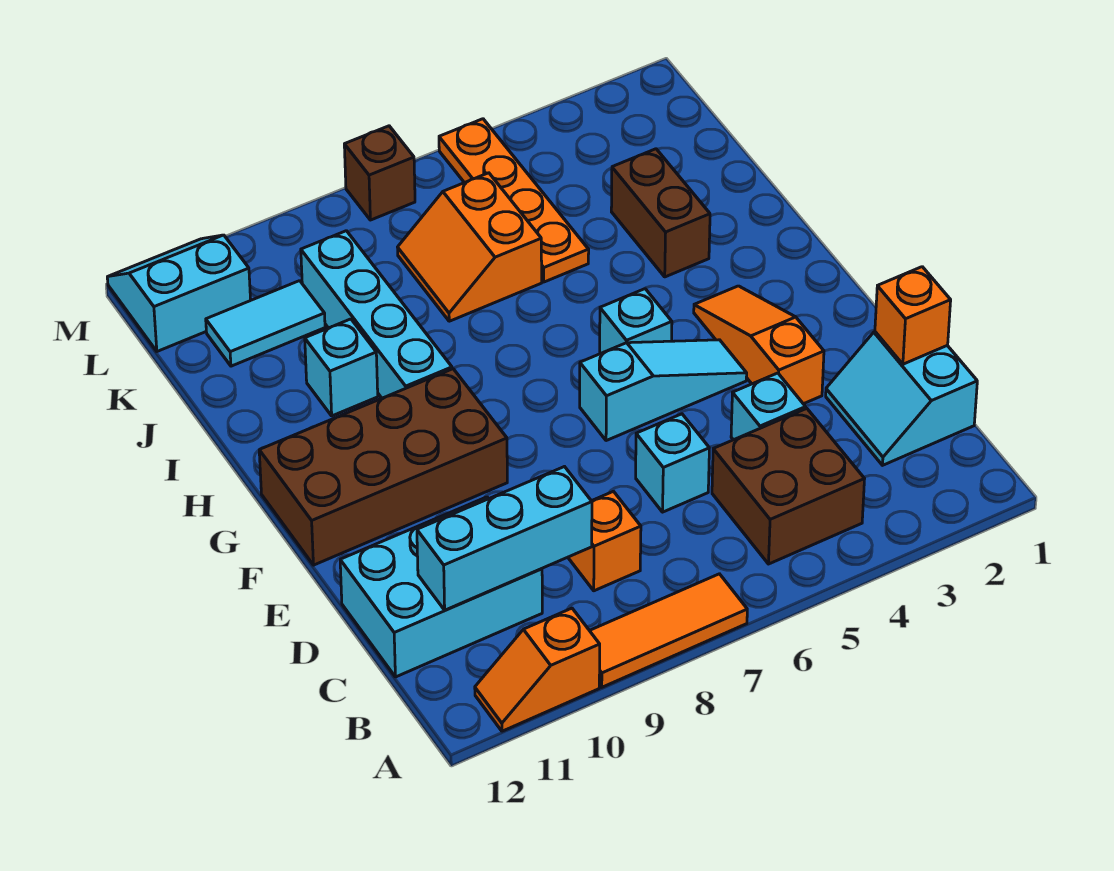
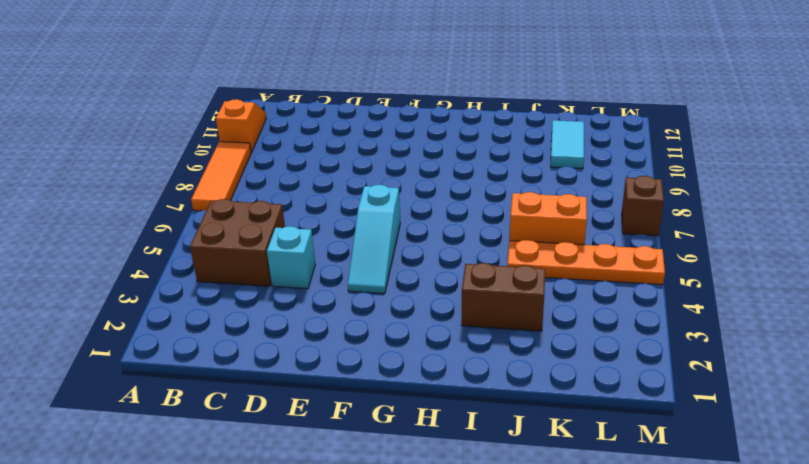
none -> cyan slope C1:D2 level 1 top 1
none -> orange brick C8 level 1
none -> cyan brick C10:D12 level 1

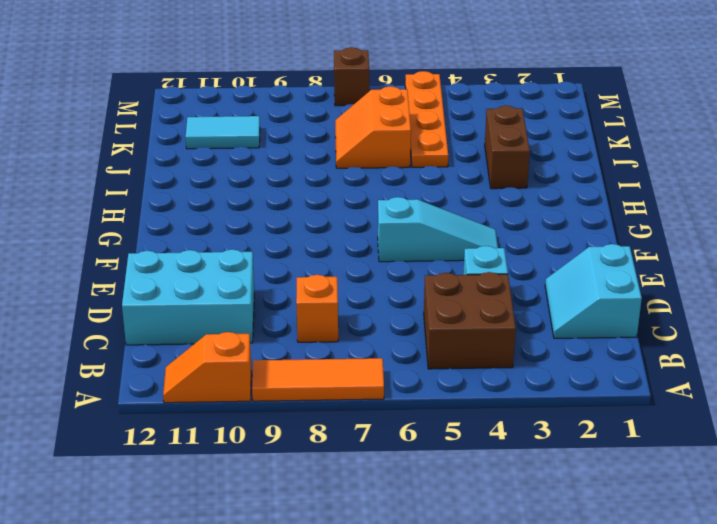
none -> cyan brick D6 level 1
none -> orange slope E3:G3 level 1 top E
none -> brown brick F9:G12 level 1

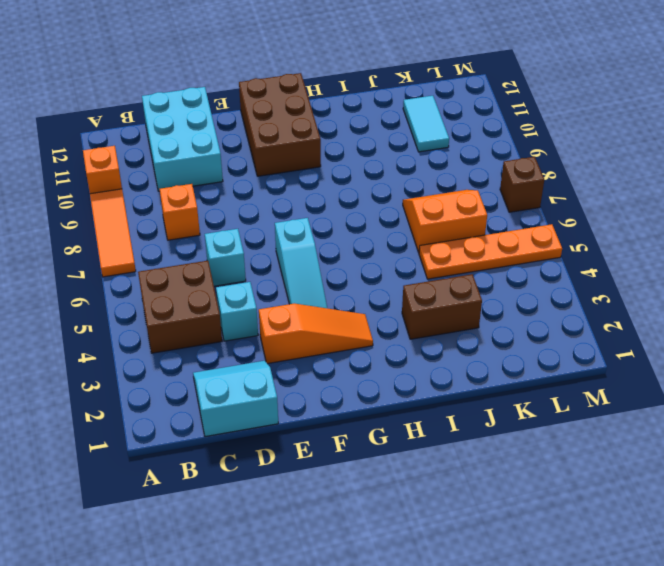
brown brick F10:G12 level 1 -> brown brick F9:G12 level 1
none -> cyan brick G5 level 1
none -> cyan brick H9:K9 level 1
none -> cyan brick I10 level 1

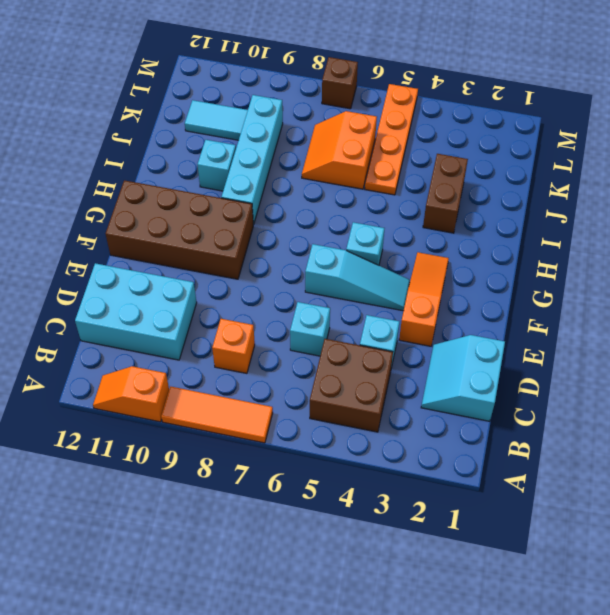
none -> cyan slope L11:M12 level 1 top L
none -> cyan brick C9:C11 level 2
none -> orange brick D1 level 2

